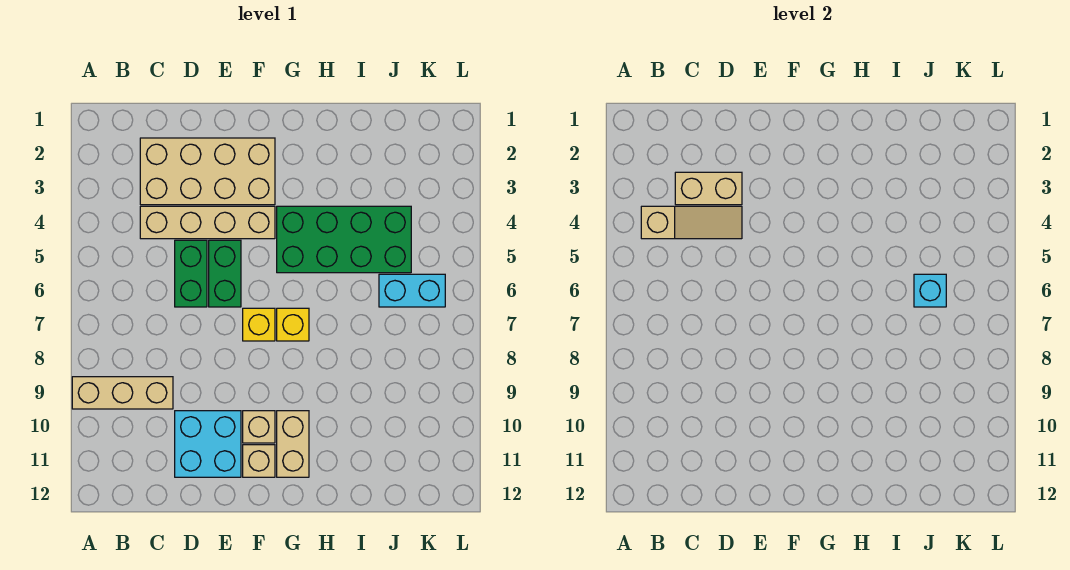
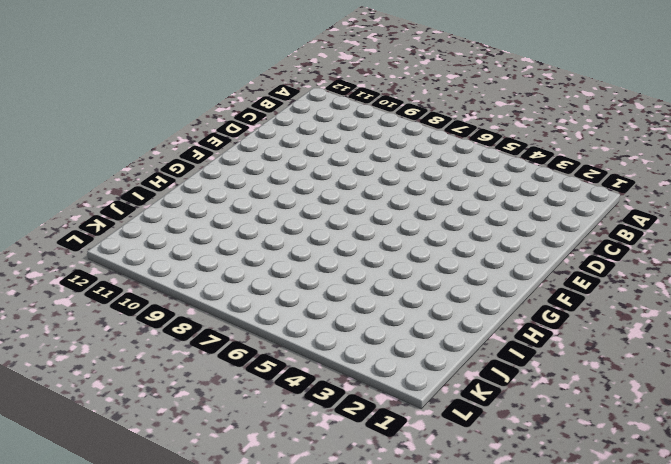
none -> tan brick A9:C9 level 1
none -> tan brick C2:F3 level 1
none -> tan brick C4:F4 level 1

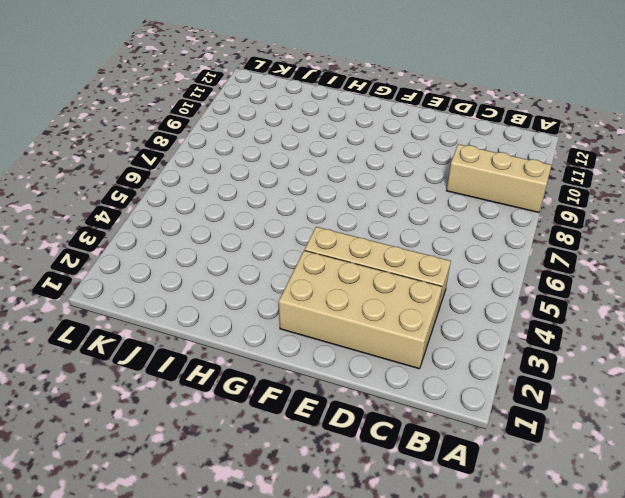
none -> green brick D5:D6 level 1
none -> cyan brick D10:E11 level 1
none -> green brick E5:E6 level 1

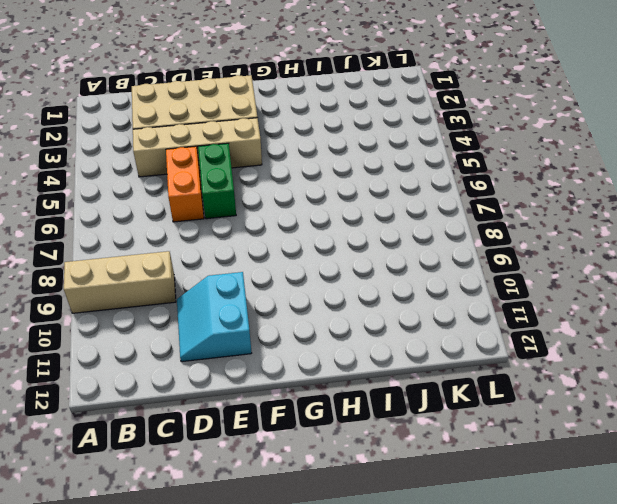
orange brick D5:D6 level 1 -> green brick D5:D6 level 1
cyan slope D10:E11 level 1 top E -> cyan brick D10:E11 level 1
none -> yellow brick F7 level 1
none -> tan brick F10 level 1
none -> tan brick F11 level 1

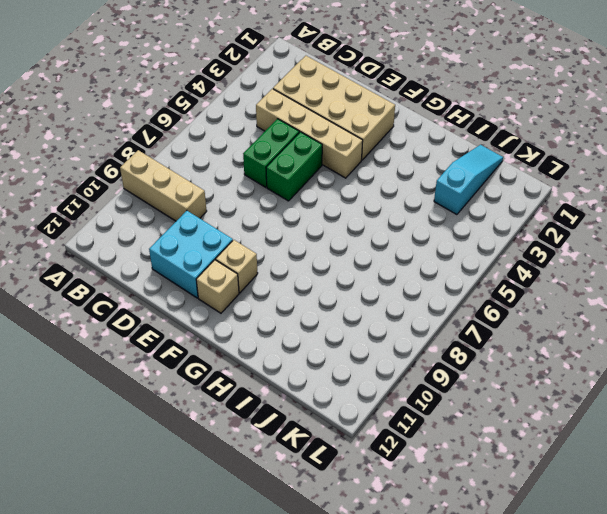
cyan slope J1:J3 level 1 top 3 -> none
none -> yellow brick F7 level 1
none -> green brick G4:J5 level 1
none -> yellow brick G7 level 1

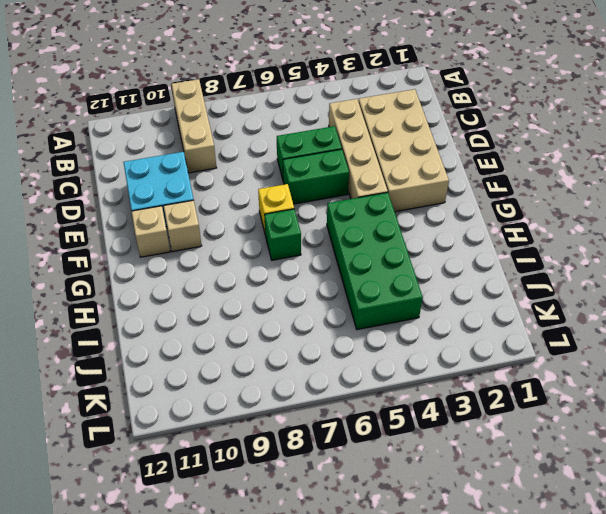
green brick G7 level 1 -> yellow brick G7 level 1
none -> tan brick G10:G11 level 1
none -> cyan brick J6:K6 level 1
none -> tan slope B4:D4 level 2 top B

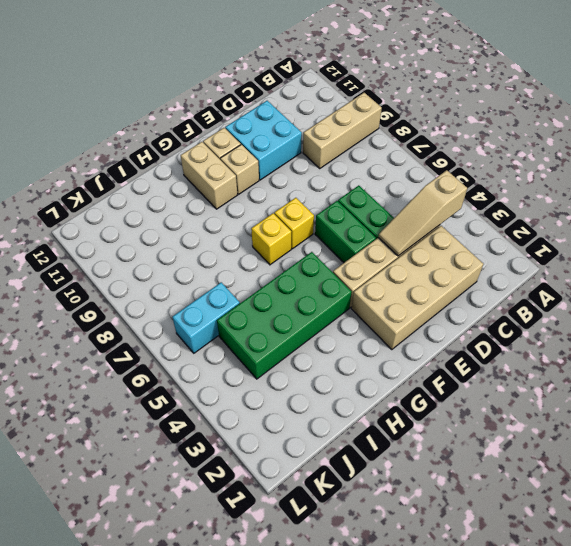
none -> tan brick C3:D3 level 2
none -> cyan brick J6 level 2

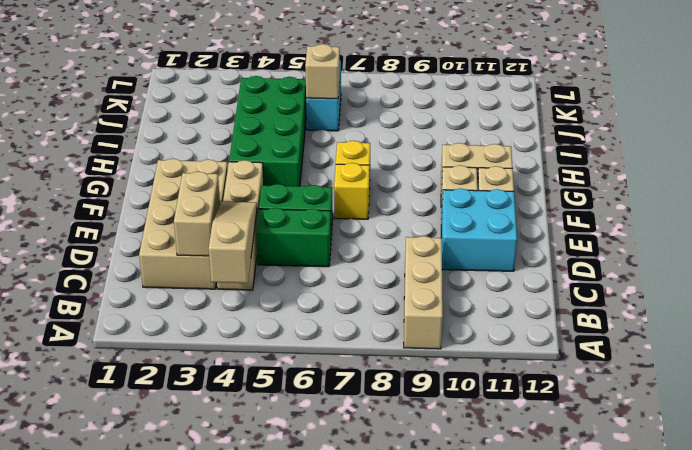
tan brick J6 level 2 -> cyan brick J6 level 2

